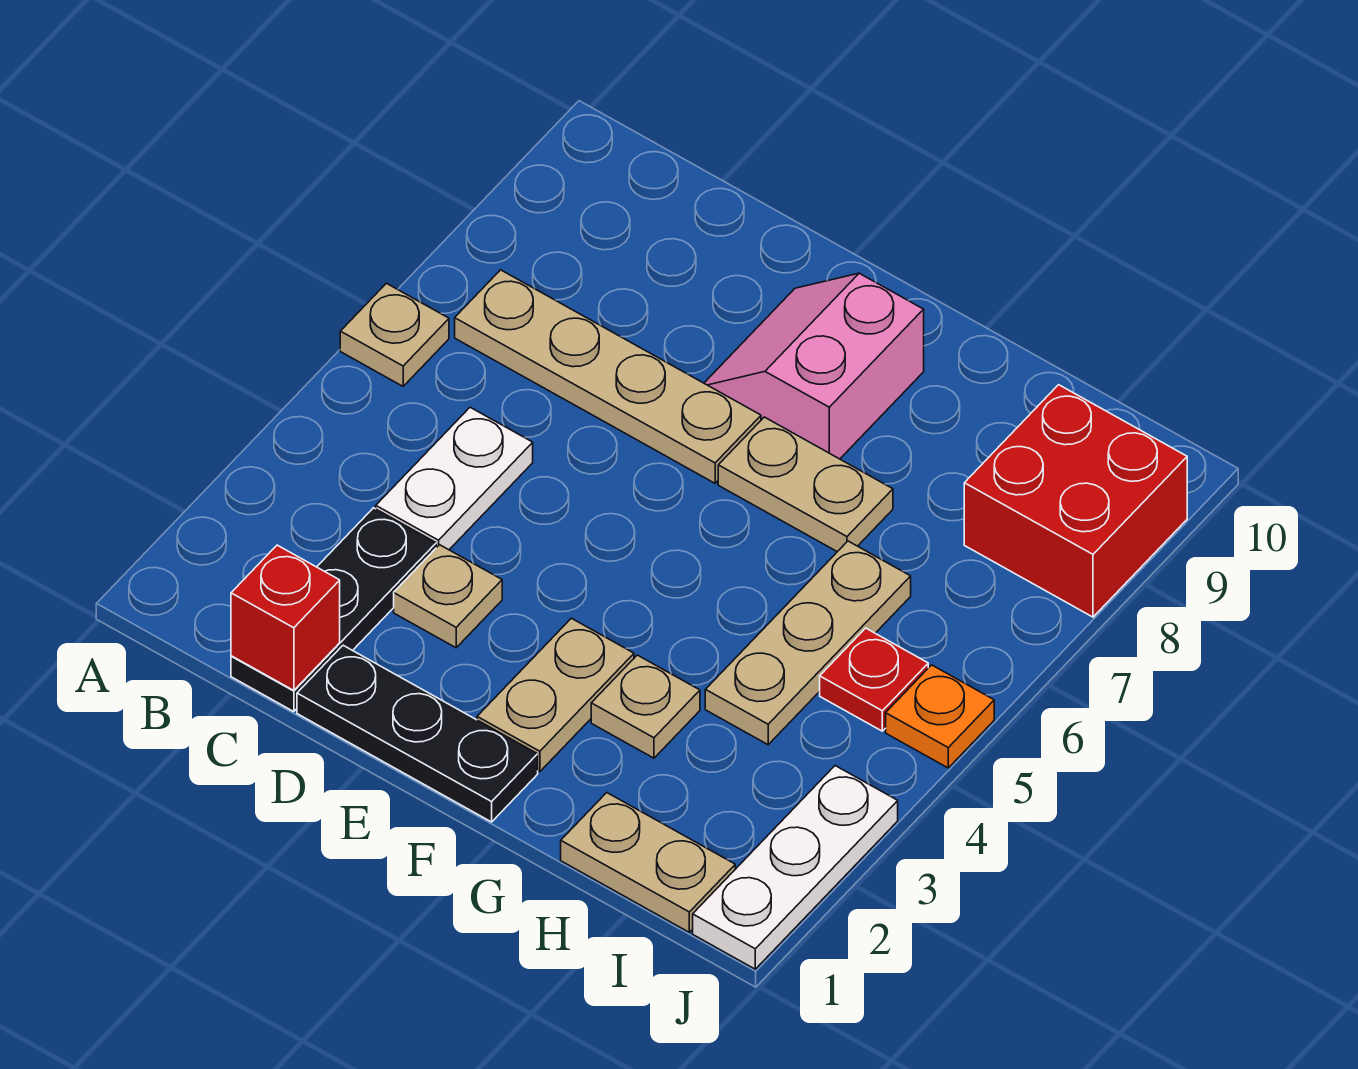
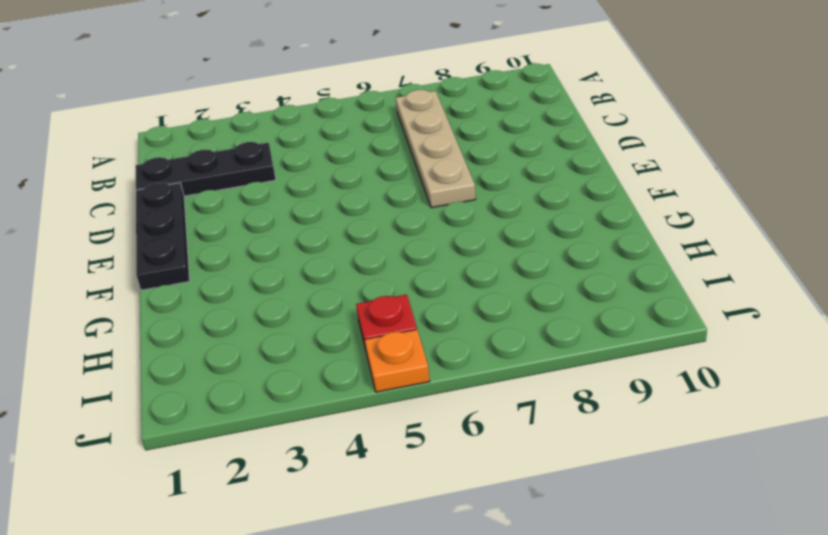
none -> tan plate A6 level 1
none -> white plate C4:C5 level 1
none -> tan plate D3 level 1

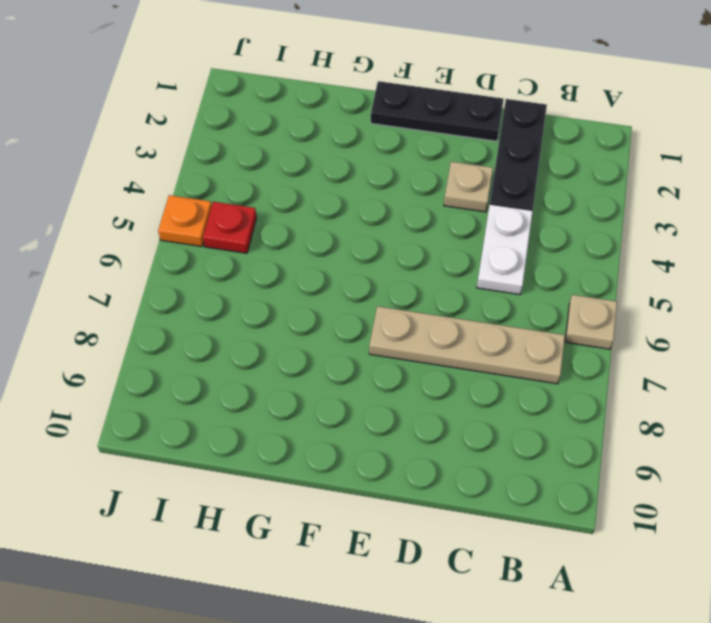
none -> pink slope E8:F9 level 1 top F
none -> tan plate F2:F3 level 1
none -> tan plate F7:G7 level 1

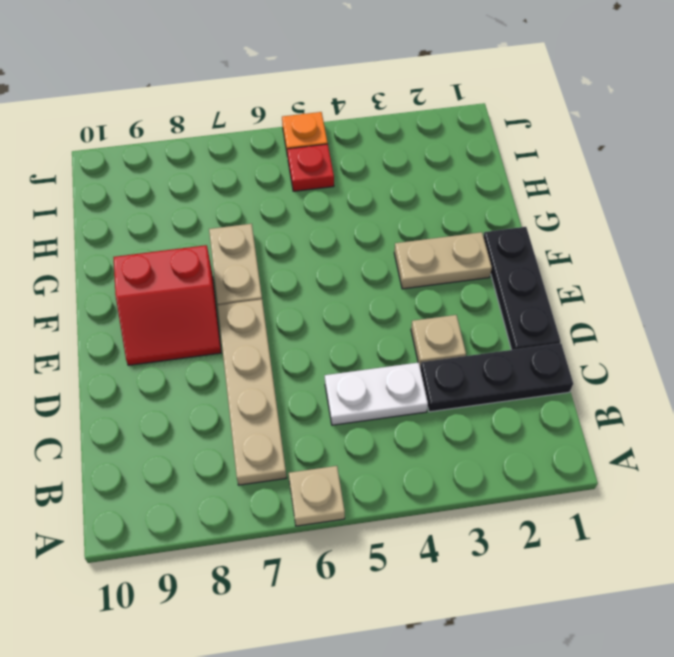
red slope E8:F9 level 1 top F -> pink slope E8:F9 level 1 top F
none -> tan plate G3 level 1
none -> tan plate H1:I1 level 1
none -> tan plate H4:H6 level 1

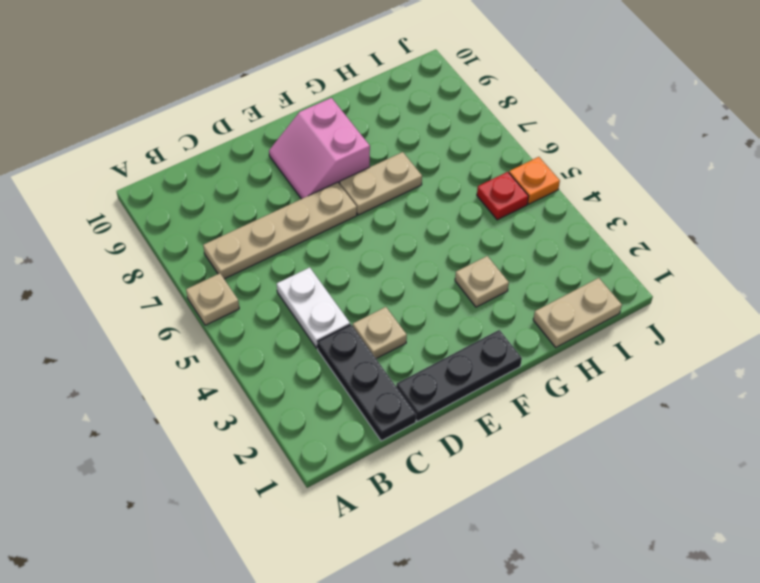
none -> tan plate F2:F3 level 1
none -> tan plate H4:H6 level 1
none -> red brick I8:J9 level 1

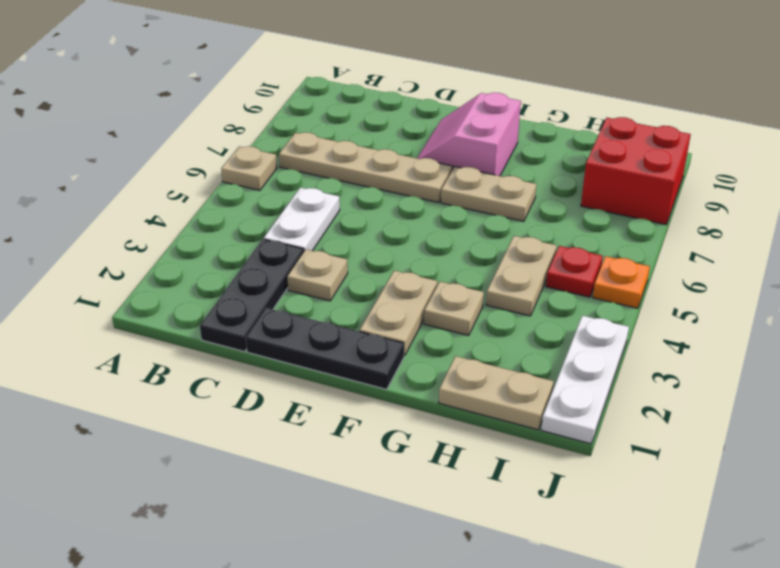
tan plate H4:H5 level 1 -> tan plate H4:H6 level 1
none -> red brick C1 level 2

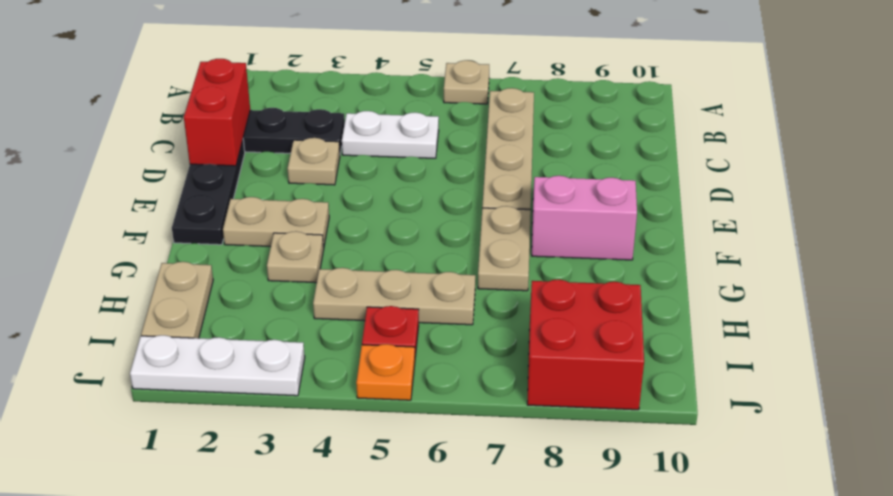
red brick C1:D1 level 2 -> red brick C1 level 2

